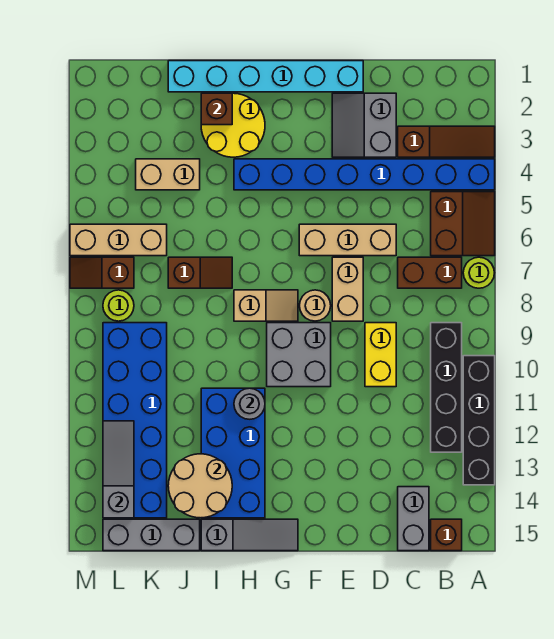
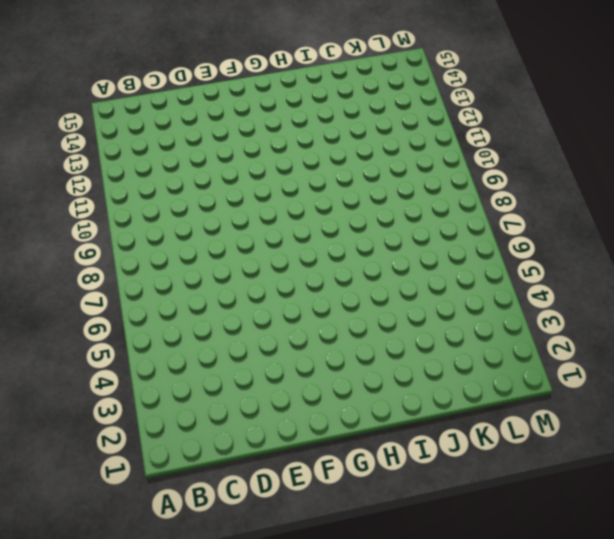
none -> brown slope A3:C3 level 1 top C
none -> blue brick A4:H4 level 1
none -> brown slope A5:B6 level 1 top B
none -> lime round brick A7 level 1

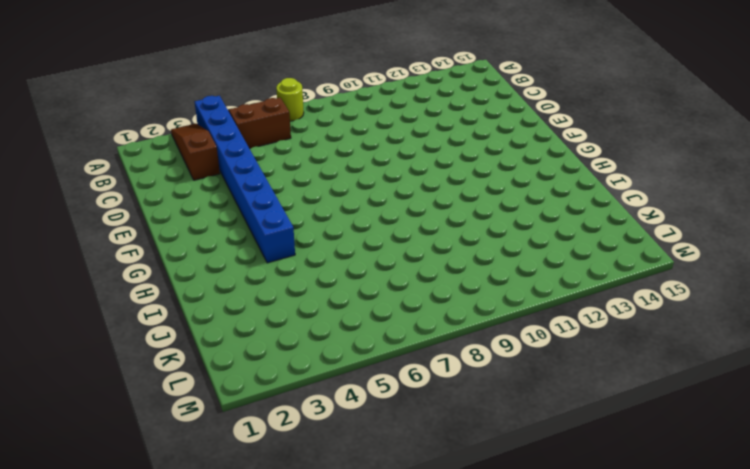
none -> black brick A10:A13 level 1
none -> brown brick B7:C7 level 1
none -> black brick B9:B12 level 1
none -> brown brick B15 level 1

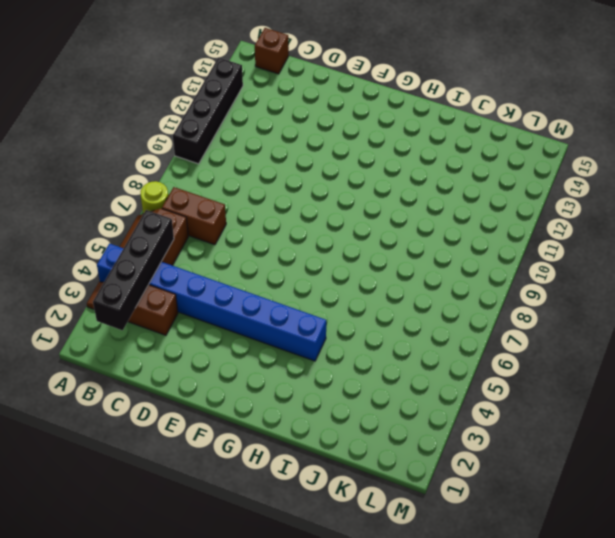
black brick B2:B5 level 2 -> black brick B9:B12 level 1
none -> grey brick C14:C15 level 1
none -> grey slope D2:E3 level 1 top D
none -> tan brick D6:F6 level 1
none -> yellow brick D9:D10 level 1

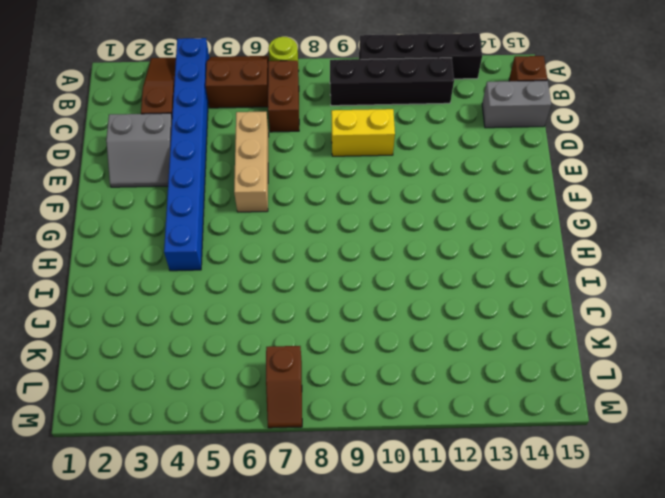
none -> cyan brick E1:J1 level 1
none -> tan brick E7:E8 level 1
none -> tan round brick F8 level 1
none -> grey brick F9:G10 level 1

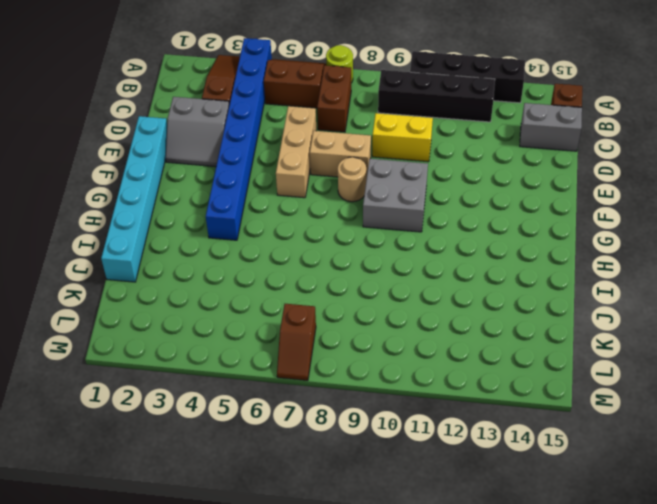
none -> tan slope G8:H8 level 1 top H
none -> grey slope G15:I15 level 1 top I
none -> yellow round brick H2:I3 level 1
none -> blue brick H11:I14 level 1

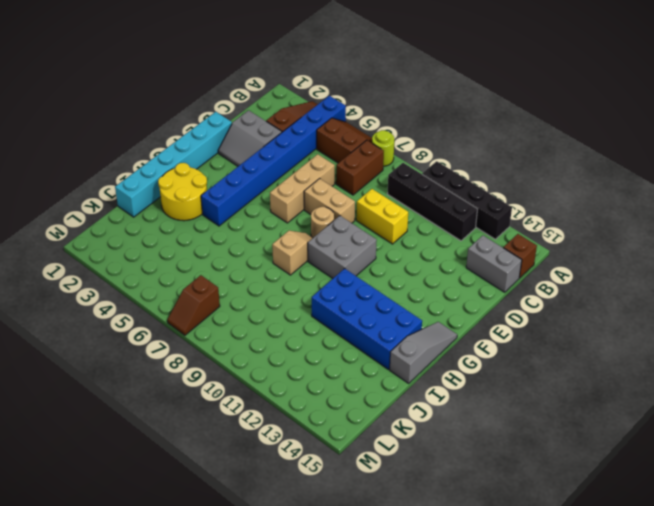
none -> brown slope I7:J7 level 1 top J
none -> tan brick J4:K4 level 1
none -> grey brick J15:L15 level 1
none -> tan brick K6:M6 level 1

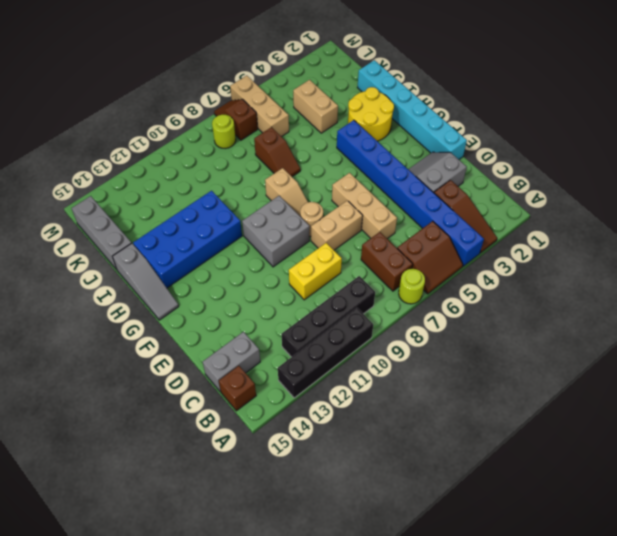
none -> blue brick K9:L14 level 1
none -> grey round brick H11 level 2
none -> brown brick I2 level 2
none -> tan round brick I13:J14 level 2

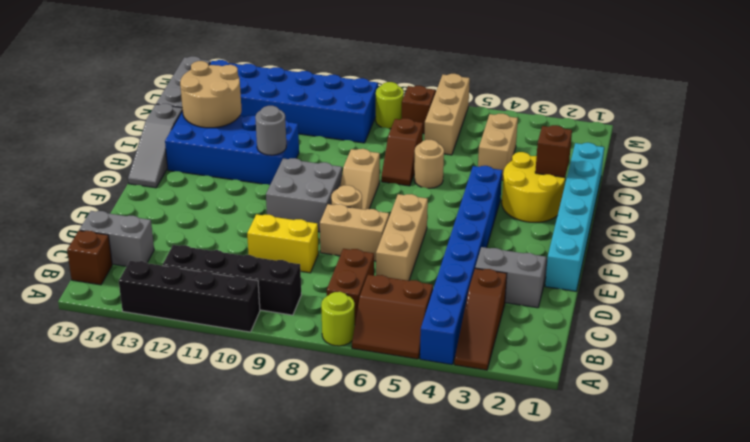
tan round brick I6 level 1 -> none
none -> grey slope L12:L14 level 2 top 14

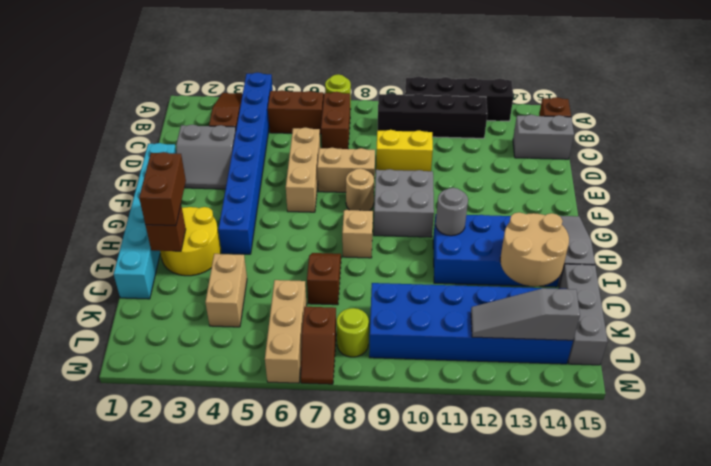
brown brick H2:I2 level 3 -> none

